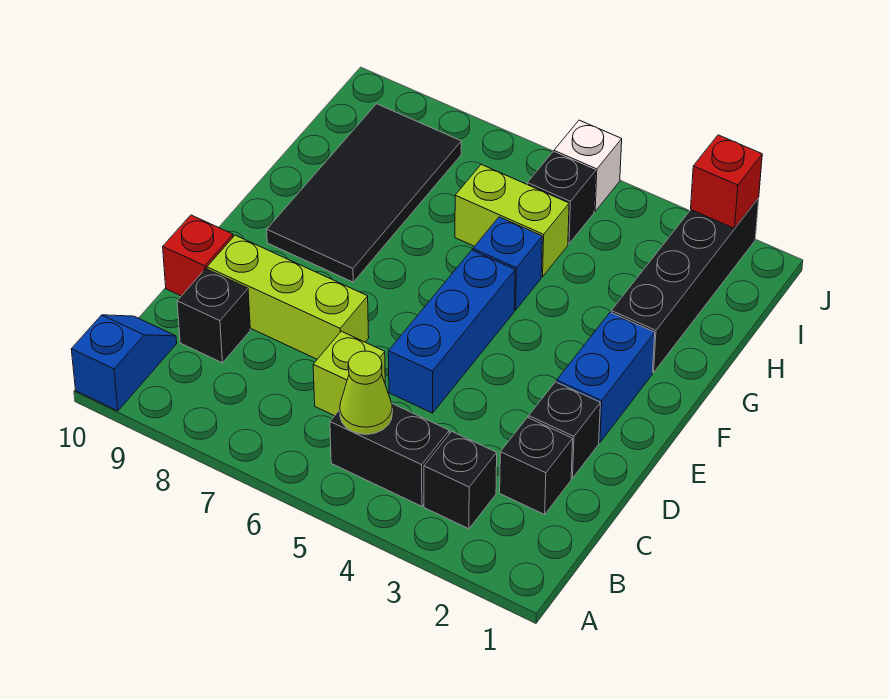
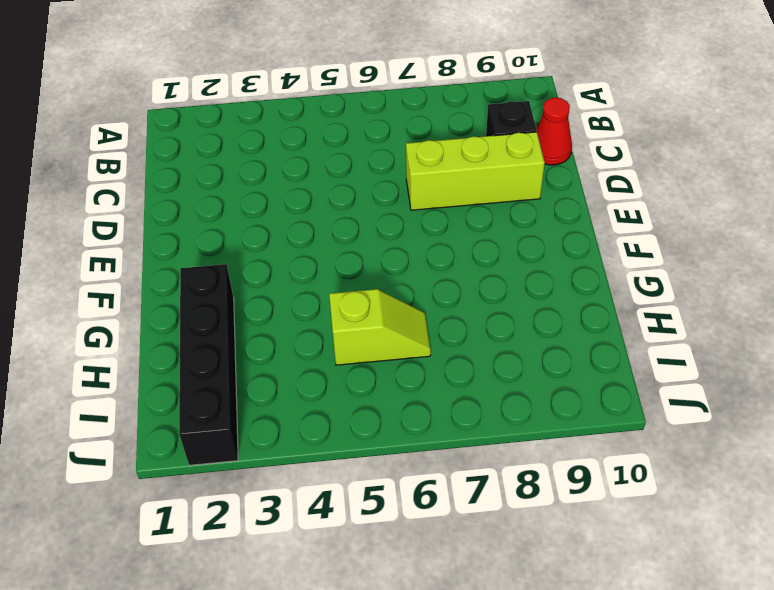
red cone C10 level 1 -> none
lime slope H5:H6 level 1 top 5 -> lime brick H5:H6 level 1
none -> blue slope A10:B10 level 1 top A
none -> black brick B3 level 1
none -> black brick B4:B5 level 1

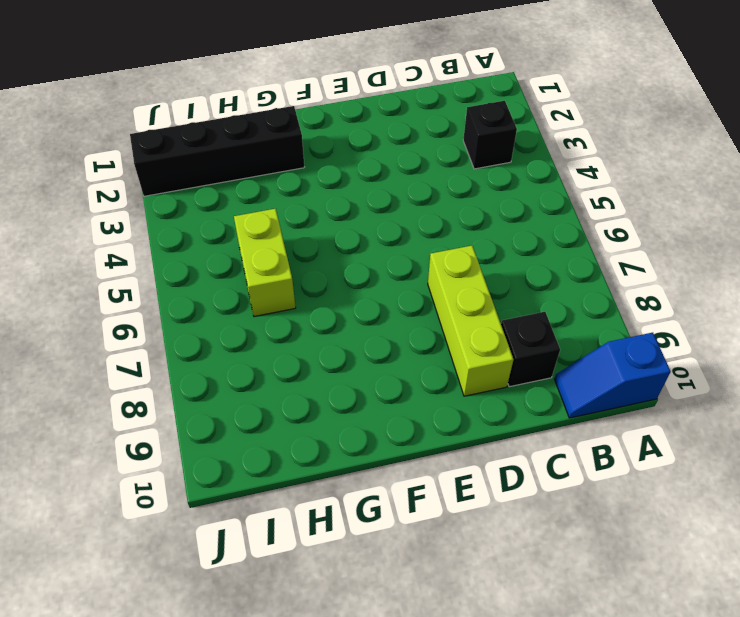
none -> black brick B4:B5 level 1
none -> black brick C2 level 1
none -> lime brick C6 level 1

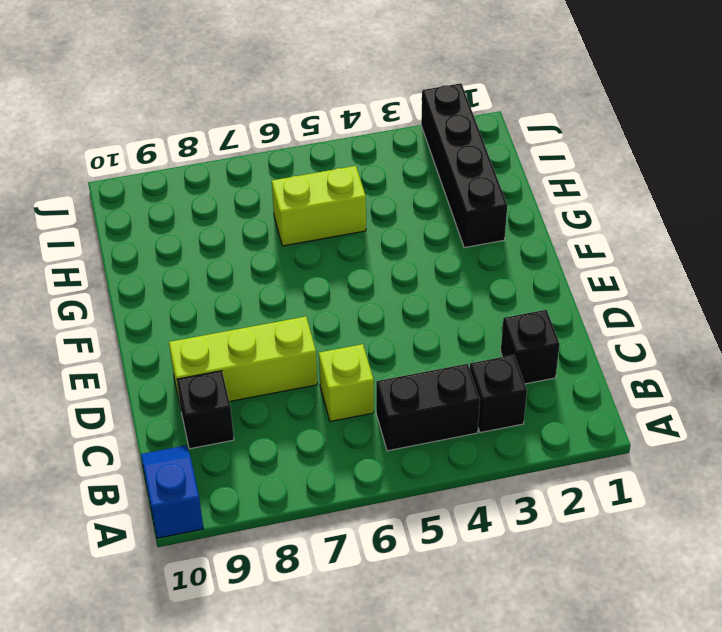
none -> black brick D2 level 1
none -> blue brick D5:F5 level 1
none -> red brick D10 level 1

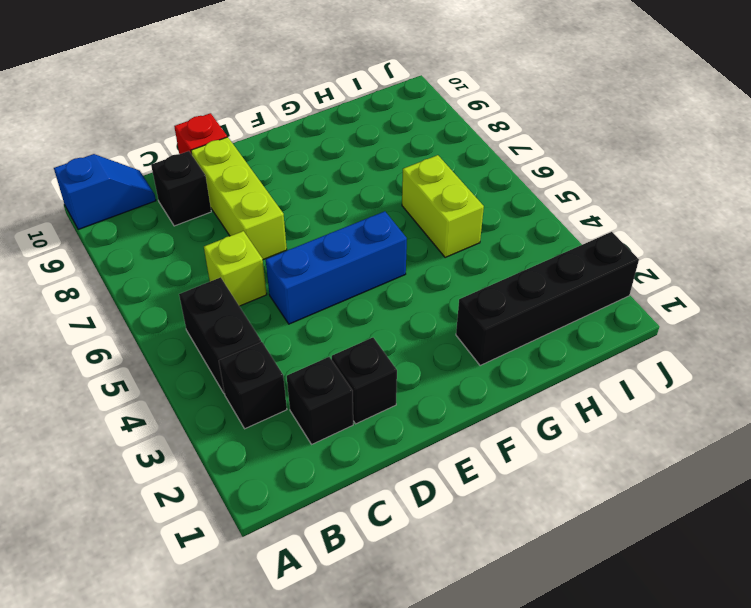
none -> blue brick E2:F2 level 1
none -> black tile F8:I9 level 1
none -> blue brick G5 level 1

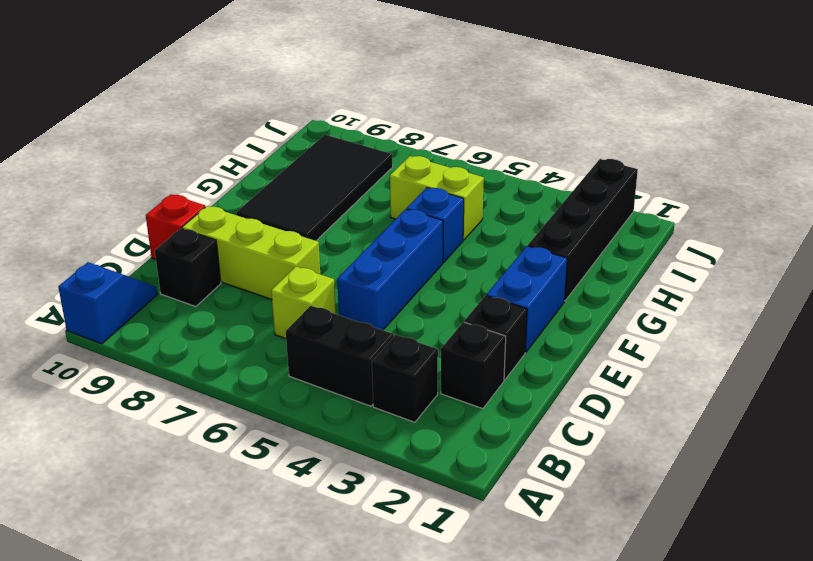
none -> black brick I5 level 1
none -> white brick J5 level 1
none -> lime cone B5 level 2

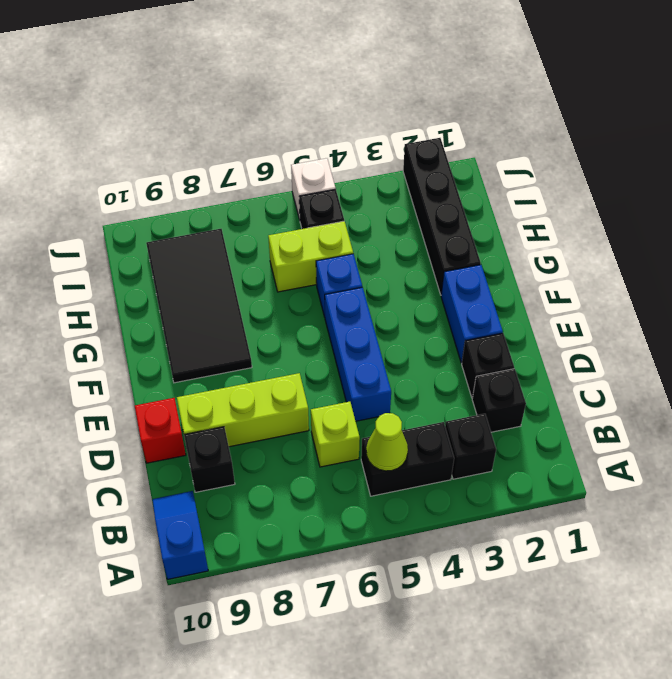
none -> red brick J2 level 2

